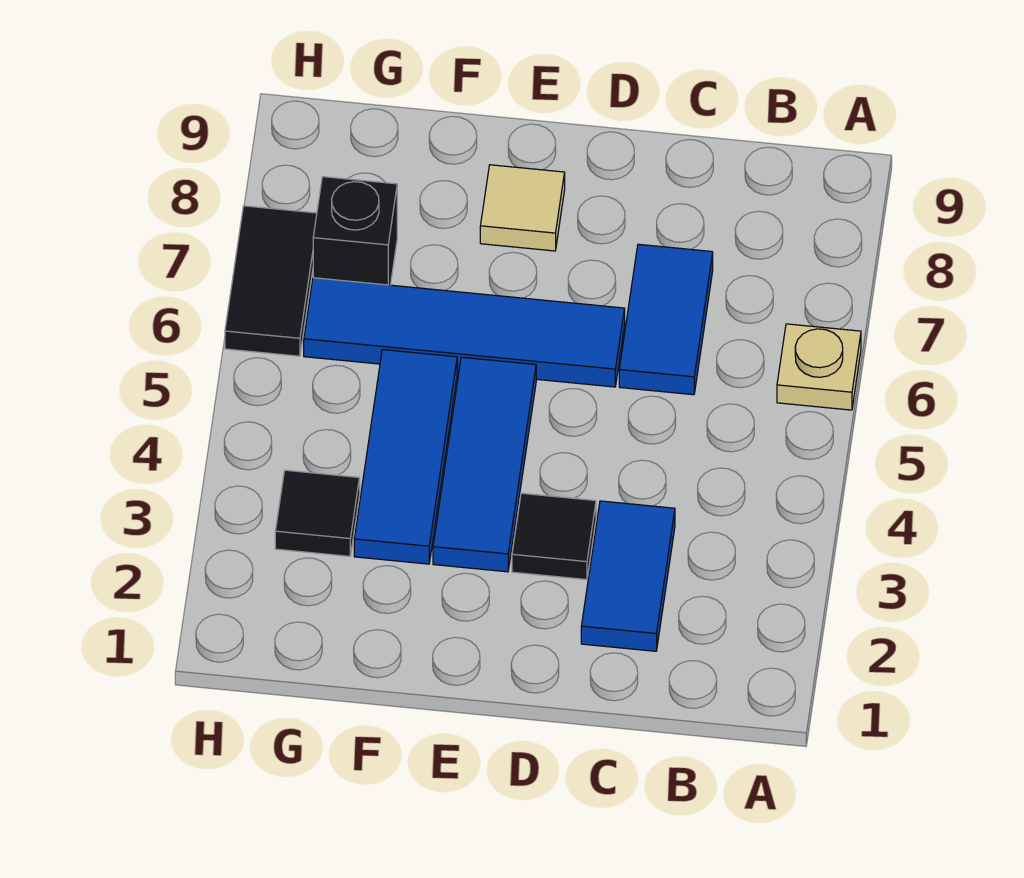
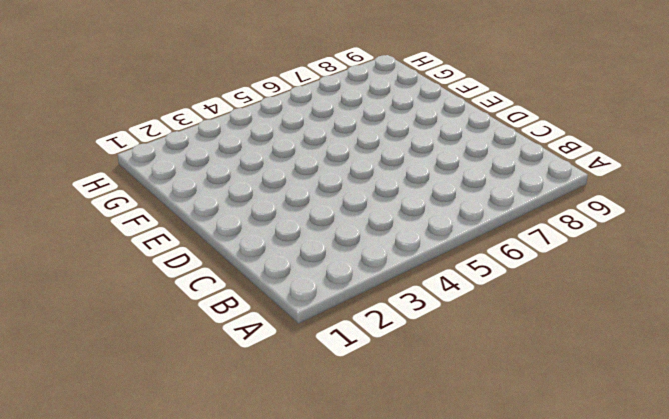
none -> tan plate A6 level 1
none -> blue tile C2:C3 level 1

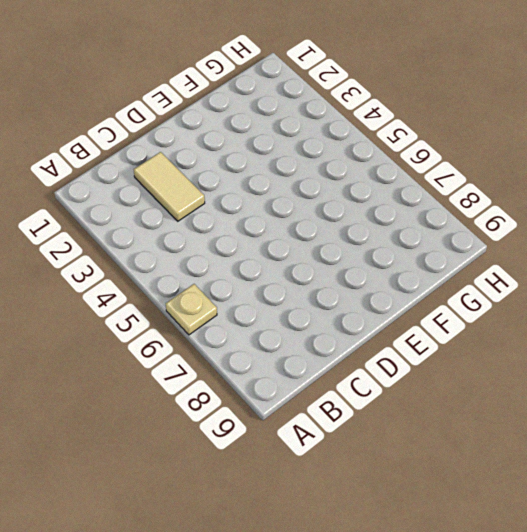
tan tile C2:C3 level 1 -> blue tile C2:C3 level 1
none -> blue tile C6:C7 level 1
none -> black tile D3 level 1

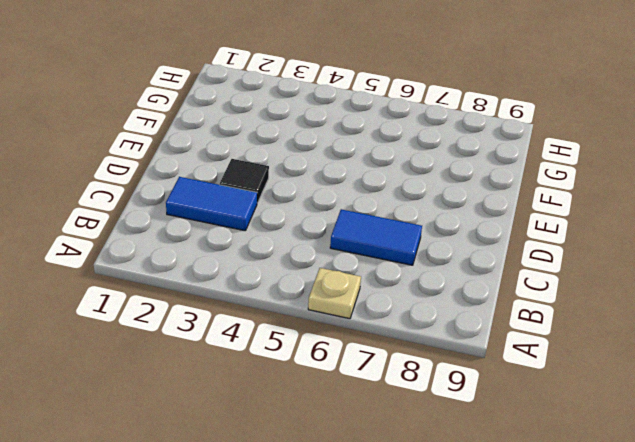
none -> blue tile D6:G6 level 1
none -> blue tile E3:E5 level 1

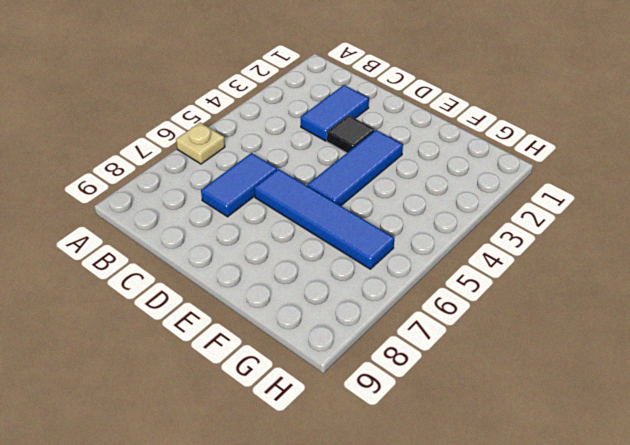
none -> tan tile E8 level 1
none -> blue tile F3:F5 level 1

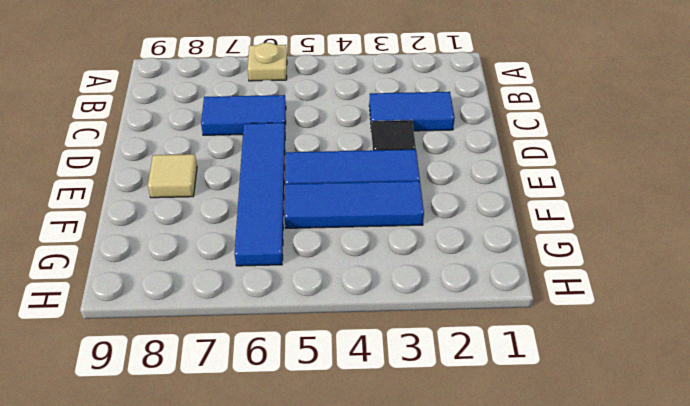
none -> black tile G3 level 1
none -> black brick G7 level 1

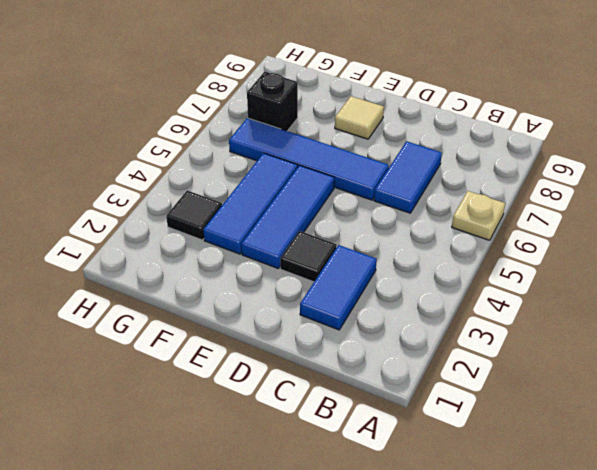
none -> black tile H6:H7 level 1

